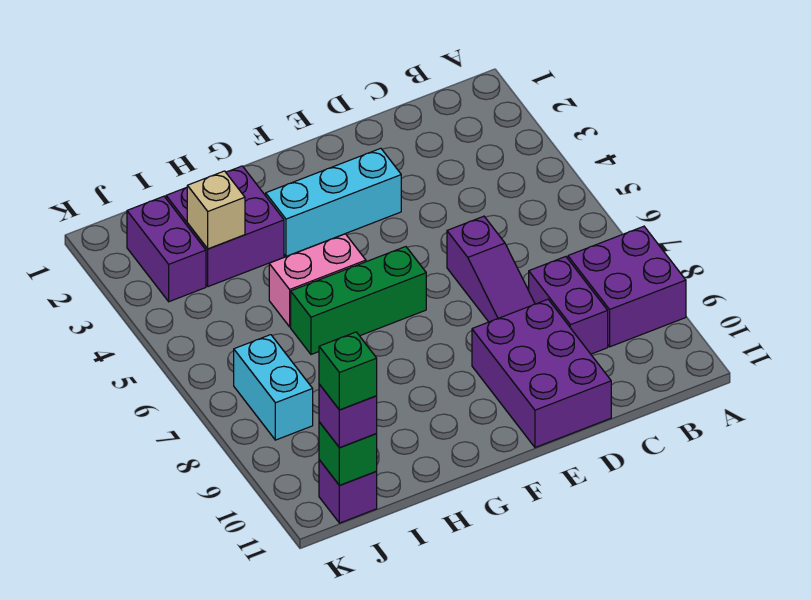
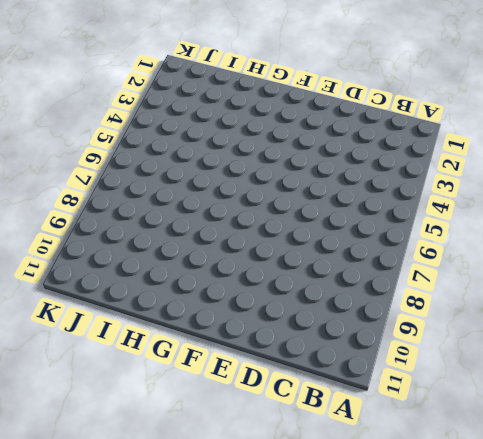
none -> purple brick A8:B9 level 1
none -> purple brick C8:C9 level 1
none -> purple slope D6:D8 level 1 top 6

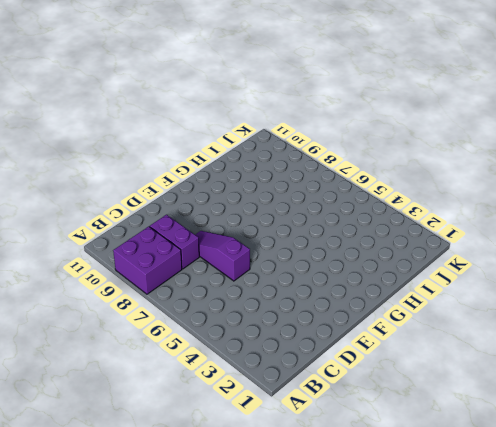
none -> purple brick D9:E11 level 1
none -> cyan brick E3:G3 level 1
none -> green brick F6:H6 level 1

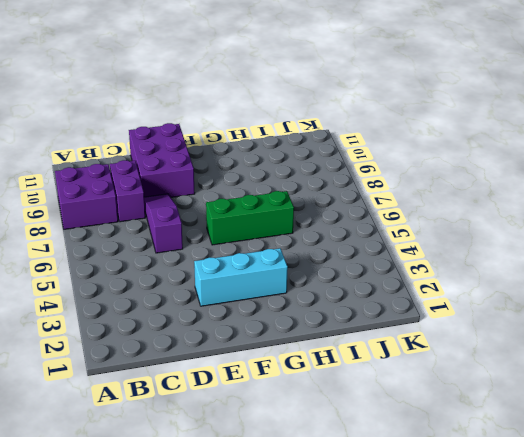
none -> pink brick G5:H5 level 1
none -> purple brick H2:I3 level 1
none -> purple brick J2:J3 level 1

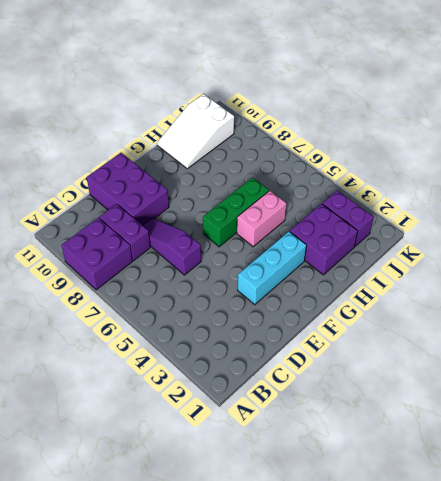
white slope H10:J11 level 1 top J -> purple brick J11 level 1
none -> cyan brick J7:J8 level 1
none -> tan brick I3 level 2
none -> green brick J11 level 2

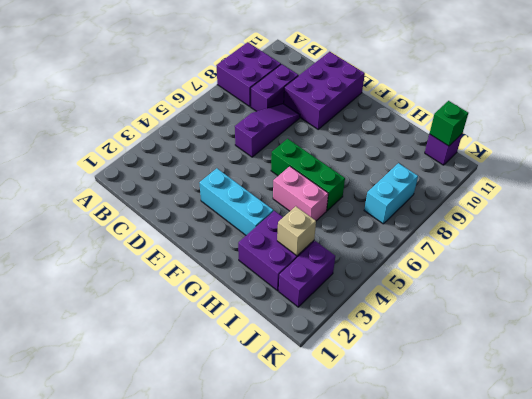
none -> purple brick J11 level 3
none -> green brick J11 level 4

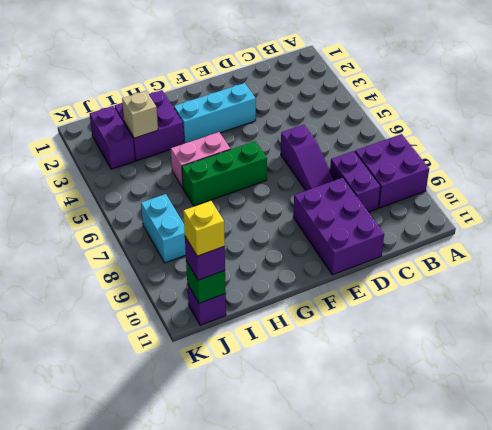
yellow brick J11 level 4 -> green brick J11 level 4

